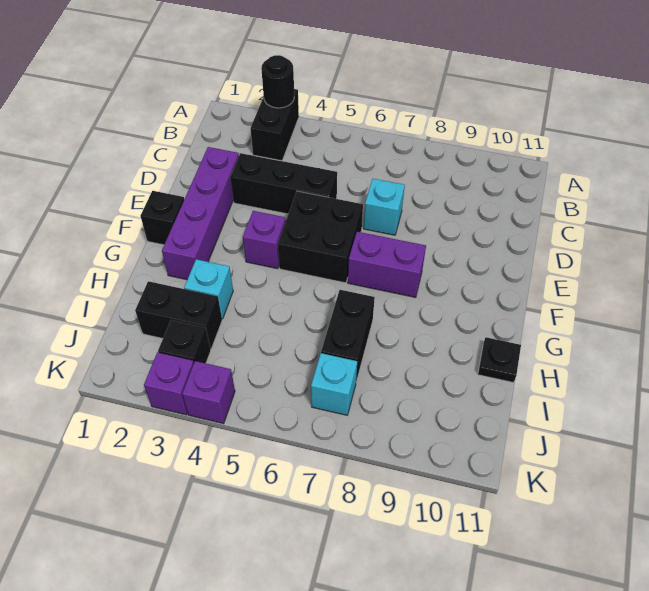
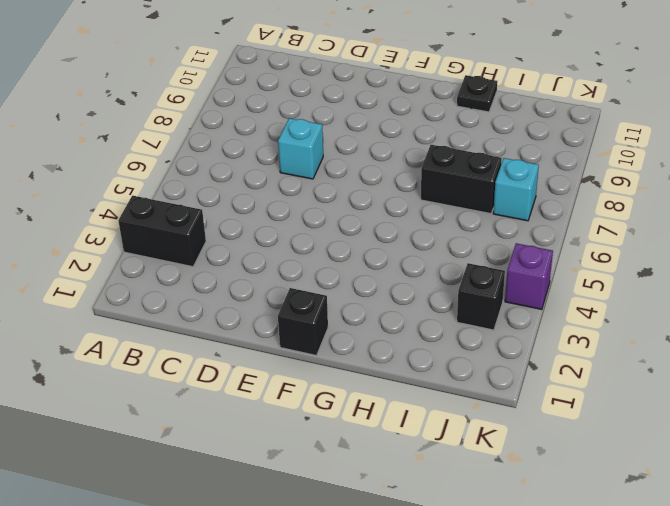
none -> purple brick D2:G2 level 1
none -> black brick D3:D5 level 1
none -> black brick E5:F6 level 1

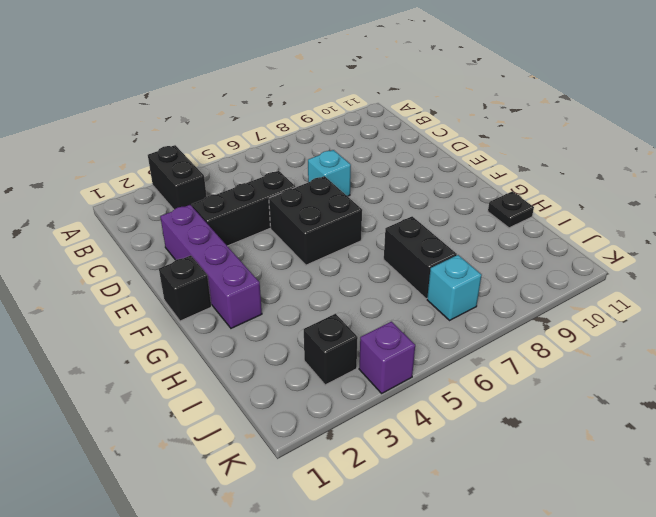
none -> purple brick F4 level 1
none -> purple brick F7:F8 level 1
none -> cyan brick H3 level 1

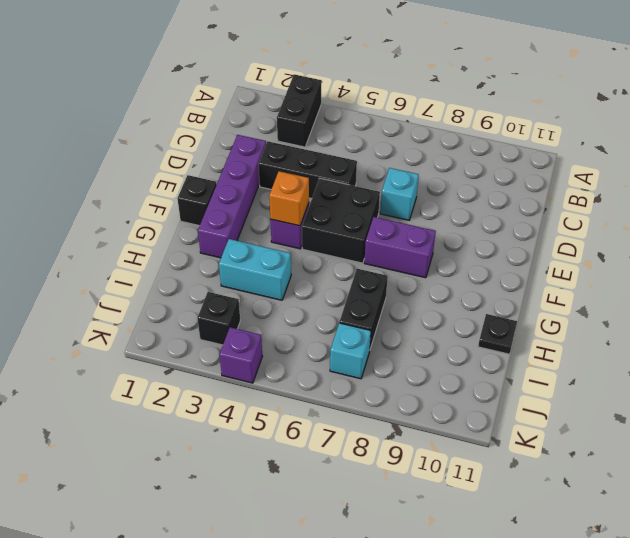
orange brick F4 level 2 -> none
cyan brick H3:H4 level 1 -> cyan brick H3 level 1
none -> black brick I2:I3 level 1
none -> purple brick K3 level 1
none -> black round brick A3 level 2

